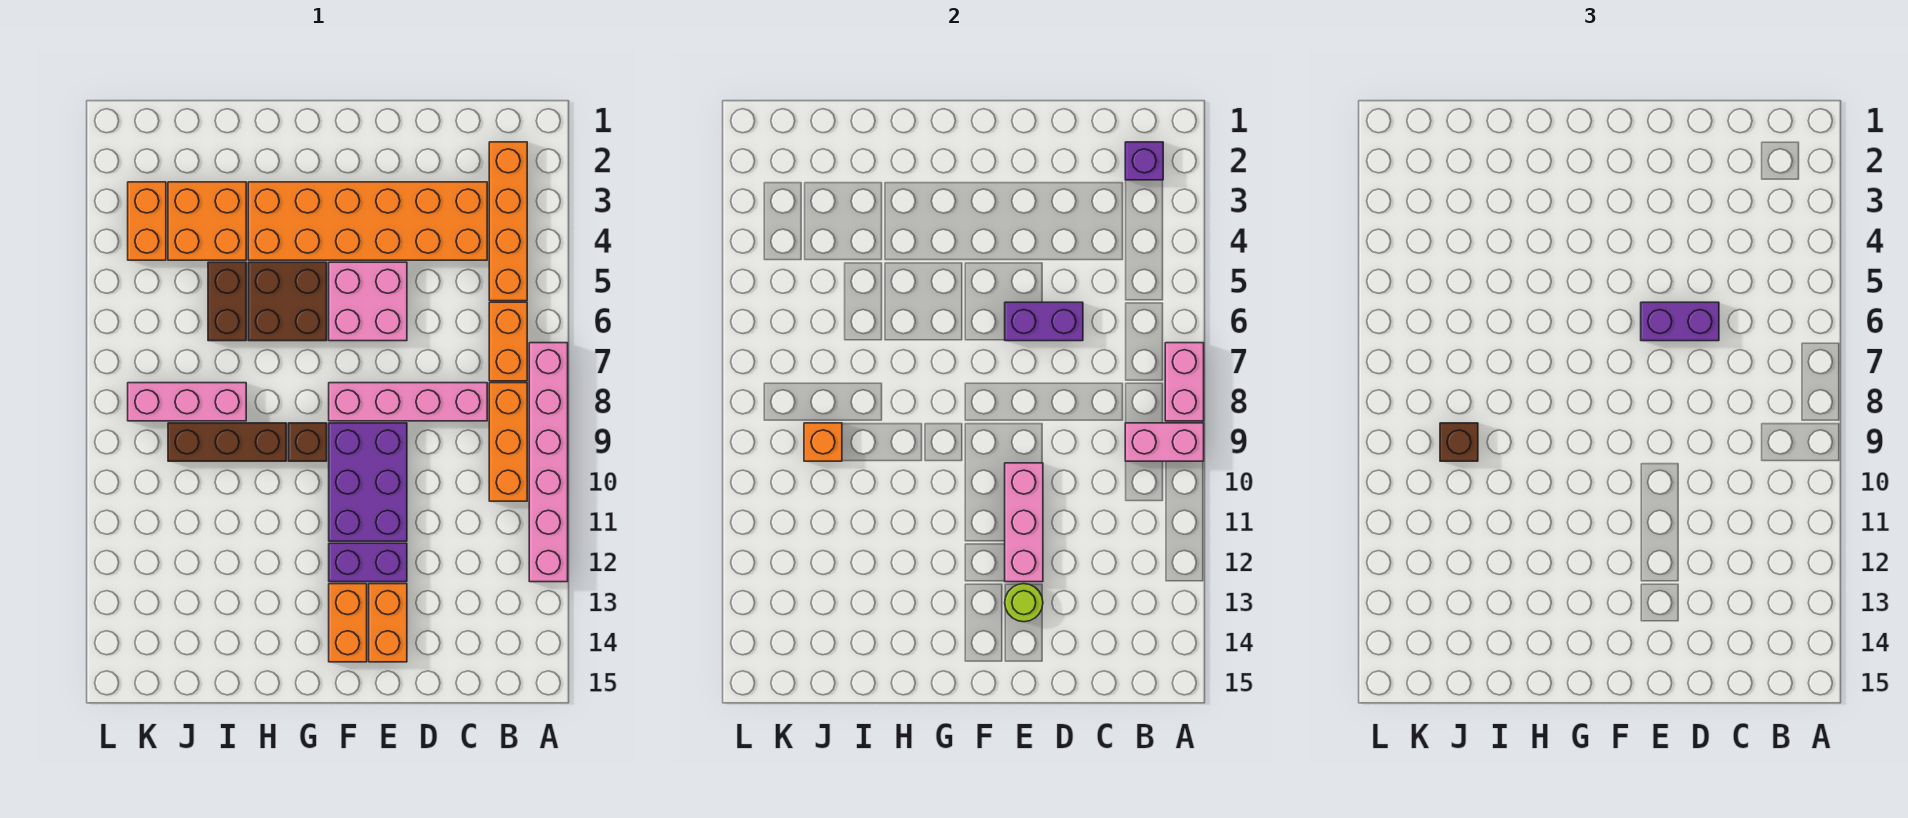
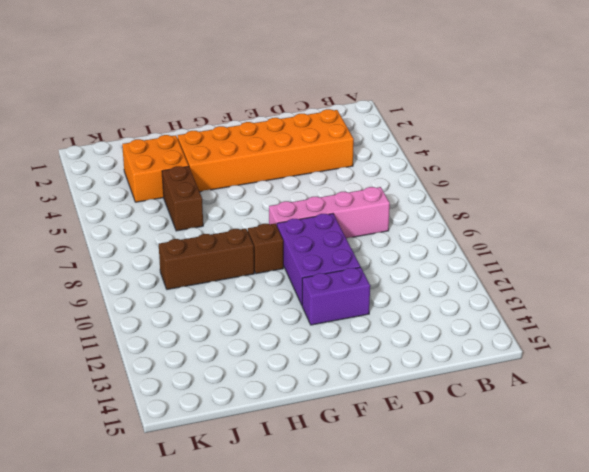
none -> pink brick A7:A12 level 1
none -> orange brick B2:B5 level 1
none -> orange brick B6:B7 level 1

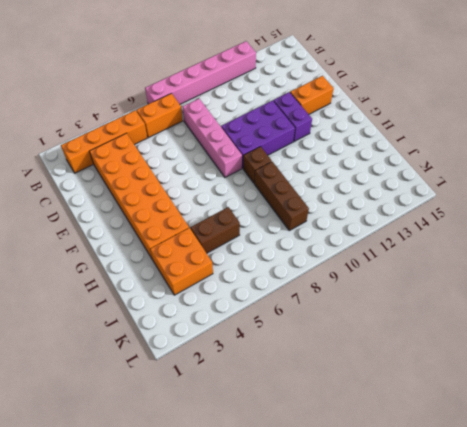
none -> orange brick B8:B10 level 1
none -> pink brick E5:F6 level 1
none -> orange brick F13:F14 level 1

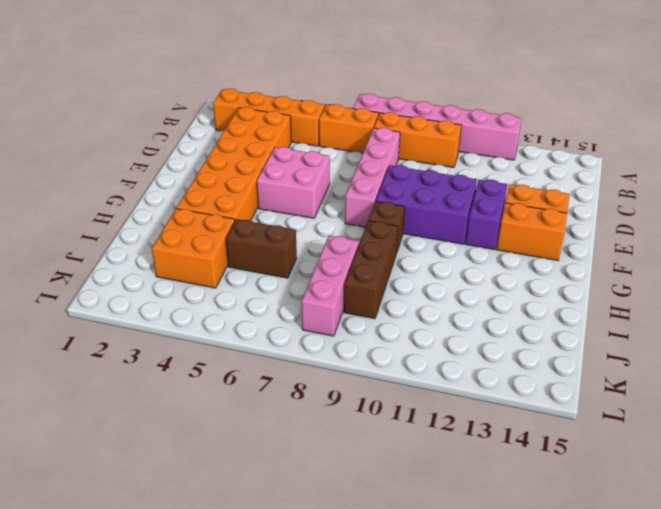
none -> brown brick G5:H6 level 1
none -> orange brick K3:K4 level 1
none -> pink brick A7:A8 level 2

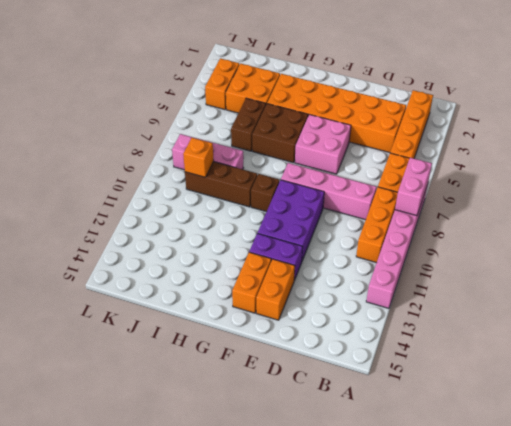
none -> pink brick A9:B9 level 2
none -> purple brick B2 level 2
none -> purple brick D6:E6 level 2

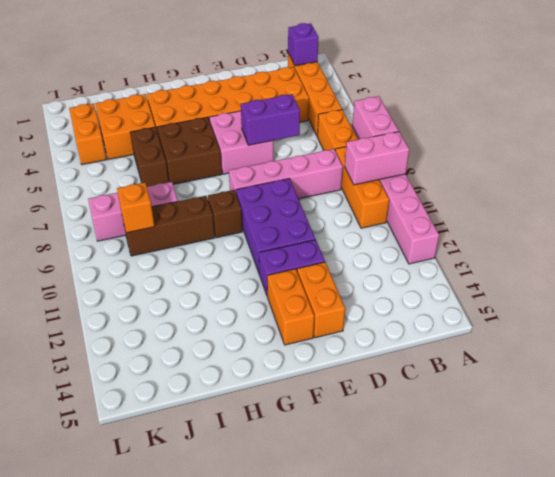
none -> pink brick E10:E12 level 2
none -> lime round brick E13 level 2
none -> purple brick D6:E6 level 3

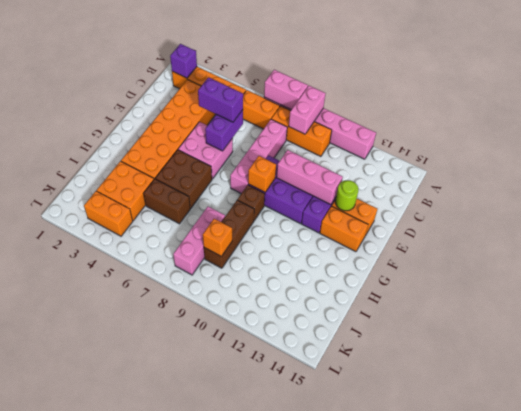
purple brick D5:D6 level 3 -> purple brick D6:E6 level 3
orange brick F9 level 2 -> none
none -> brown brick J9 level 3

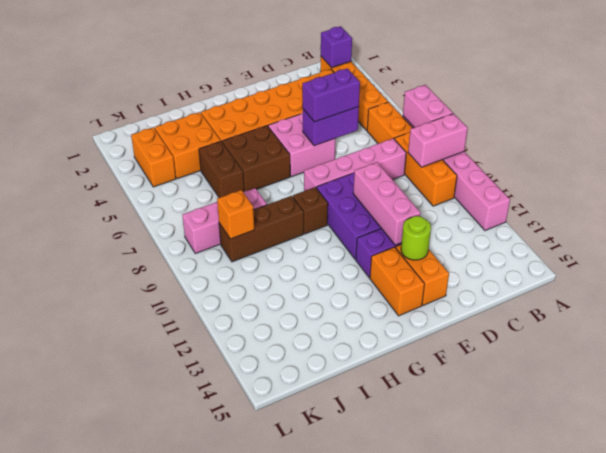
none -> brown brick J9 level 3

